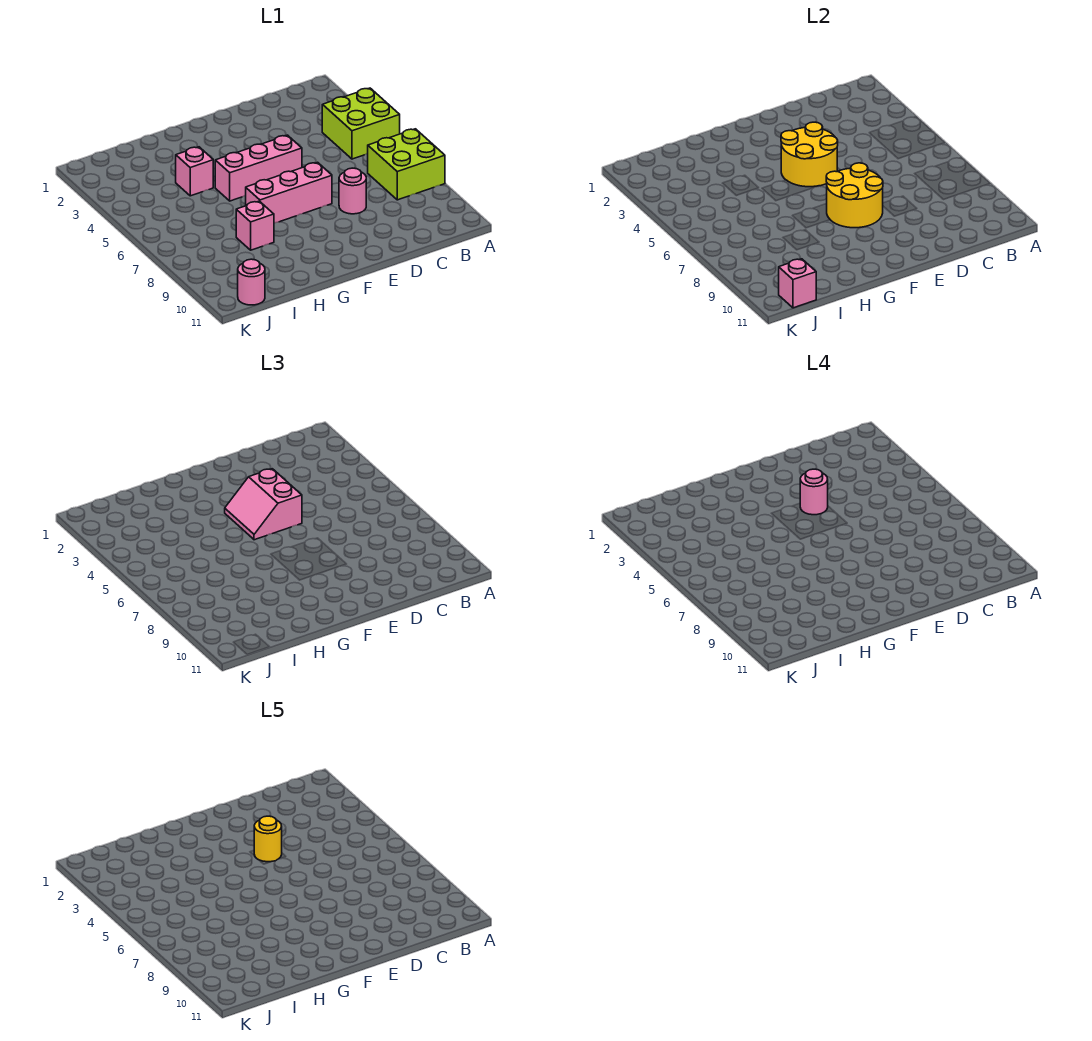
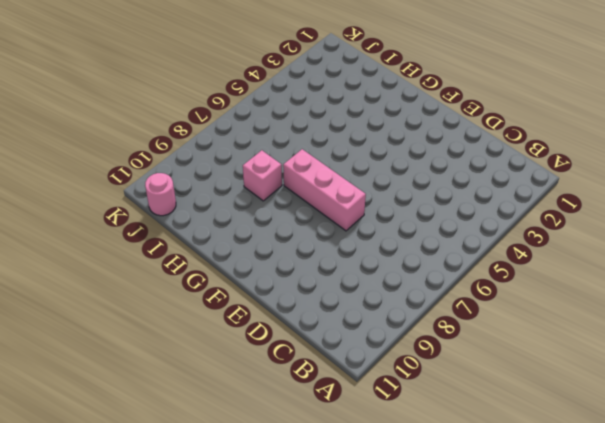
none -> lime brick A4:B5 level 1
none -> lime brick A7:B8 level 1
none -> pink round brick D8 level 1

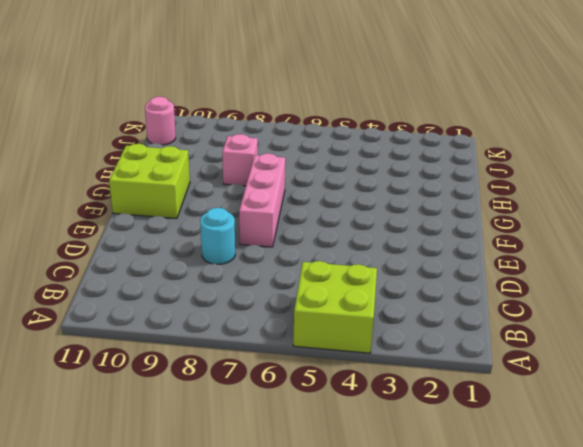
cyan round brick D8 level 1 -> pink round brick D8 level 1
lime brick F10:G11 level 1 -> lime brick A7:B8 level 1
none -> pink brick E5:G5 level 1
none -> pink brick H4 level 1
none -> yellow round brick E4:F5 level 2

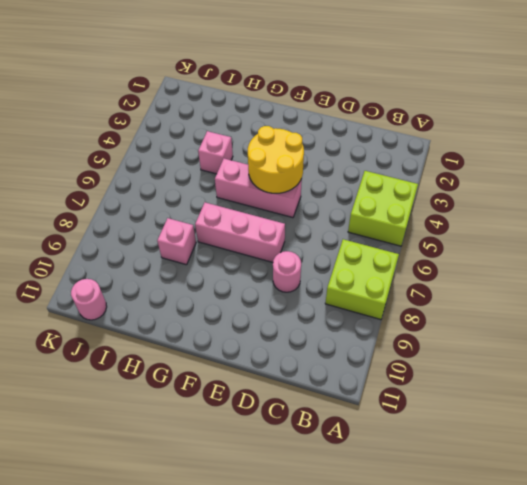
none -> yellow round brick E7:F8 level 2
none -> pink brick J11 level 2
none -> pink slope E4:F5 level 3 top E

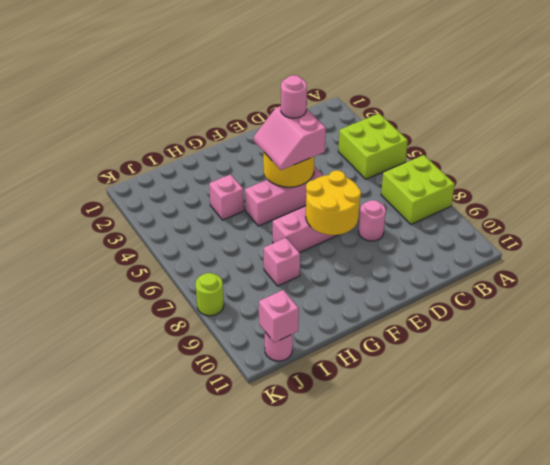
lime round brick K8 level 1 -> none
none -> yellow round brick E4 level 5

